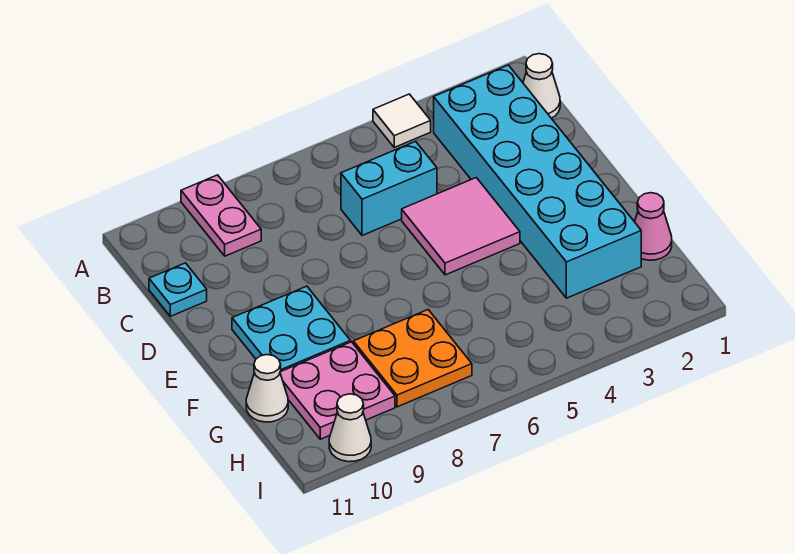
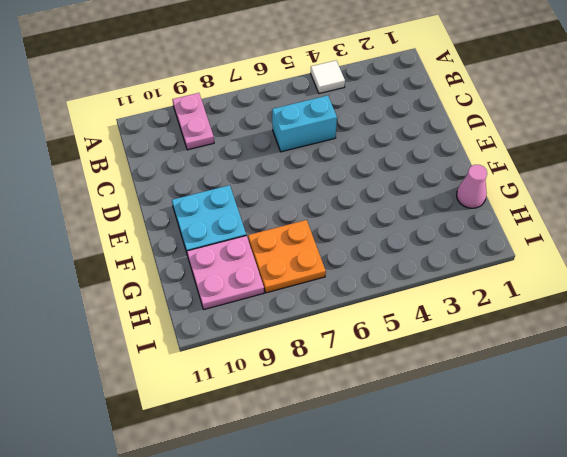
none -> white cone B1 level 1
none -> cyan brick B2:G3 level 1
none -> cyan plate C11 level 1

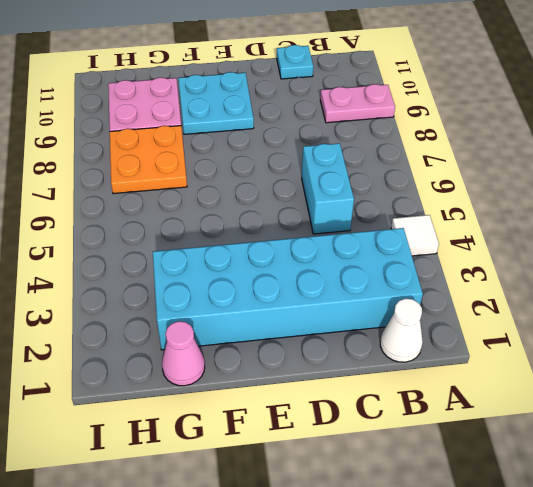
none -> pink tile D4:E5 level 1
none -> white cone G11 level 1
none -> white cone I10 level 1

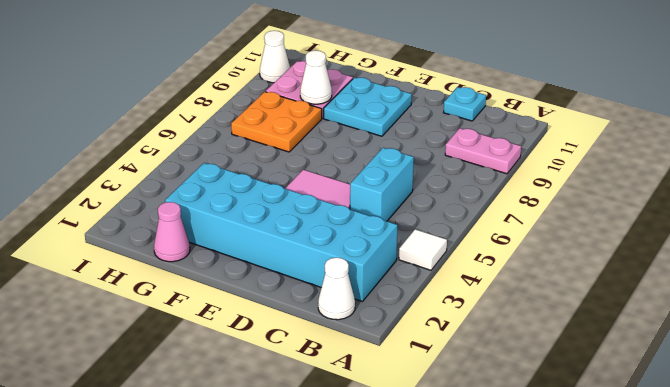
white cone G9 level 2 -> white cone G11 level 1

